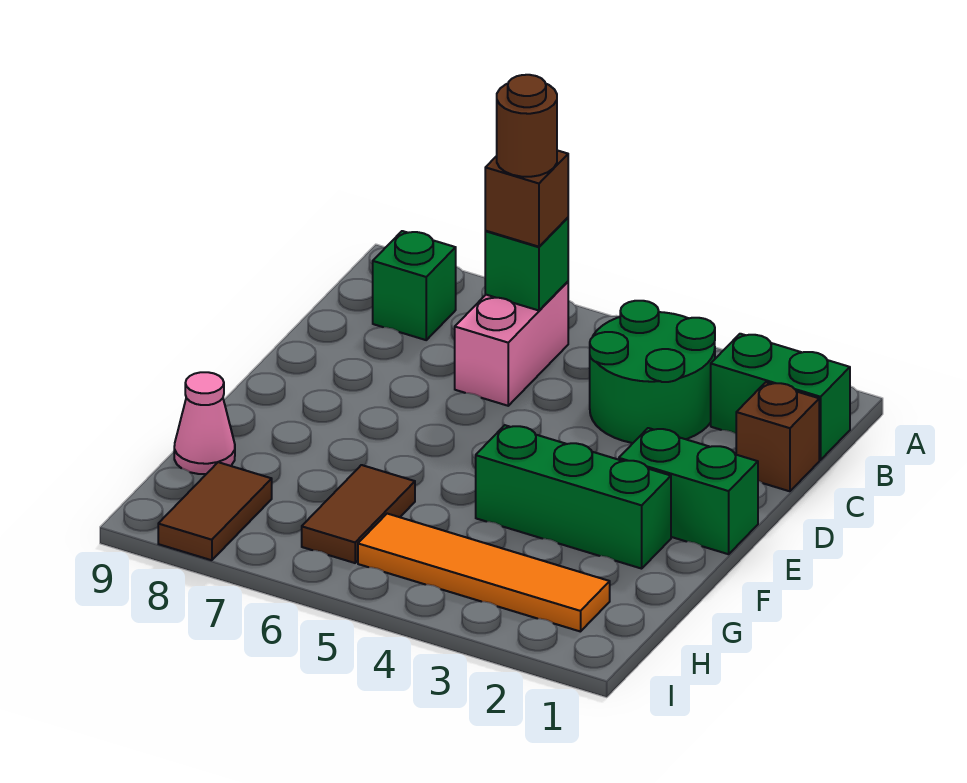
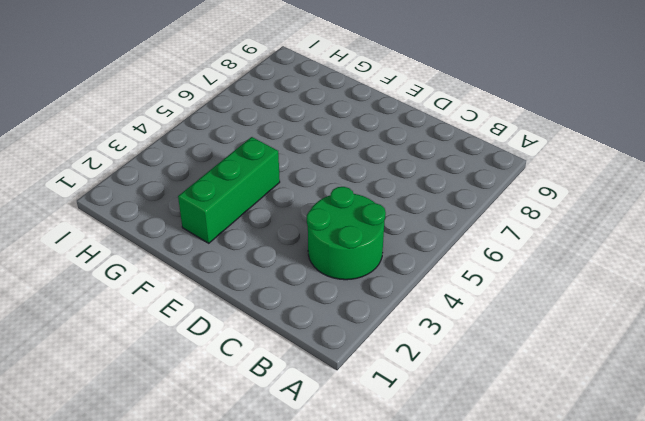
none -> green brick B1:B2 level 1
none -> pink brick B6:C6 level 1
none -> green brick B8 level 1

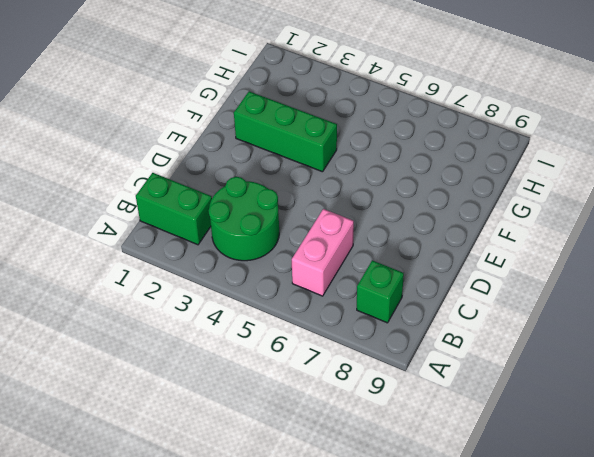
none -> brown brick C1 level 1
none -> green brick E1:E2 level 1
none -> brown tile G6:H6 level 1

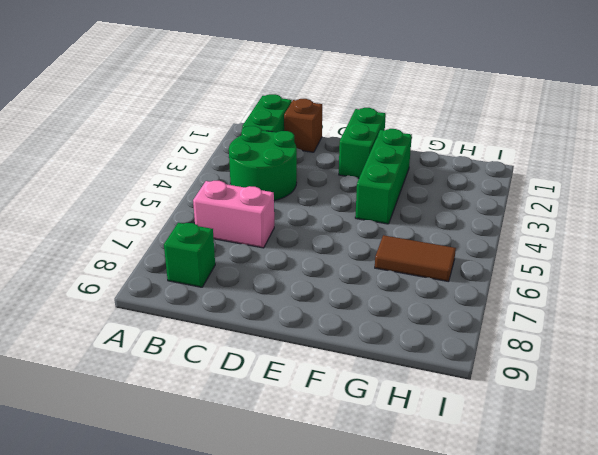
none -> pink cone G9 level 1
none -> orange tile H2:H5 level 1
none -> brown tile H8:I8 level 1

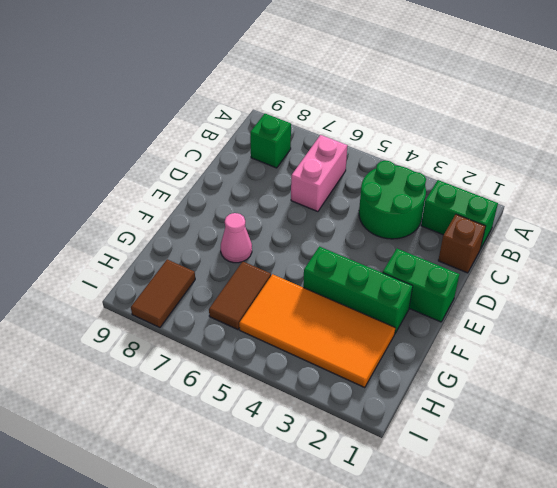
pink cone F7 level 1 -> pink cone G9 level 1
orange tile G2:H5 level 1 -> orange tile H2:H5 level 1
none -> green brick B6 level 2
none -> brown brick B6 level 3
none -> brown round brick B6 level 4

